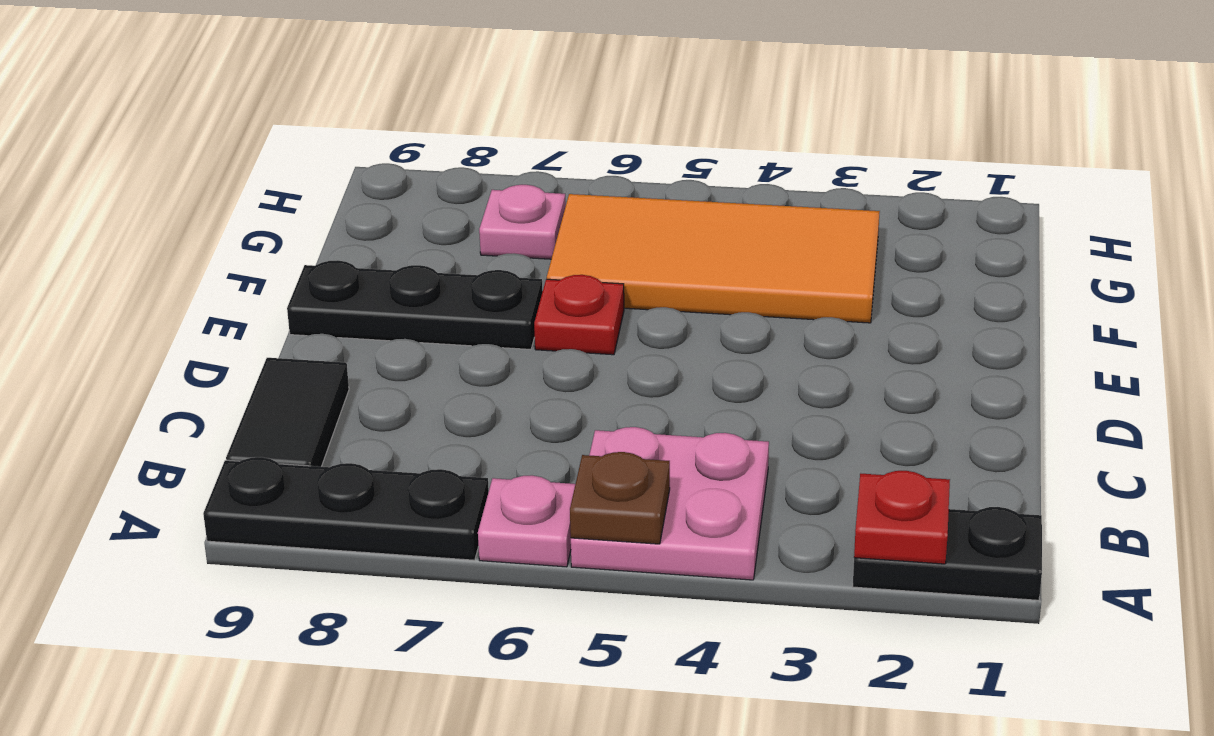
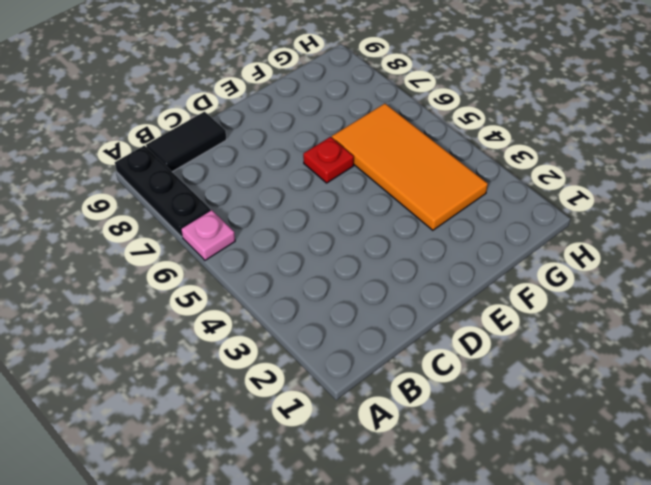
none -> black plate A1:A2 level 1
none -> pink plate A4:B5 level 1

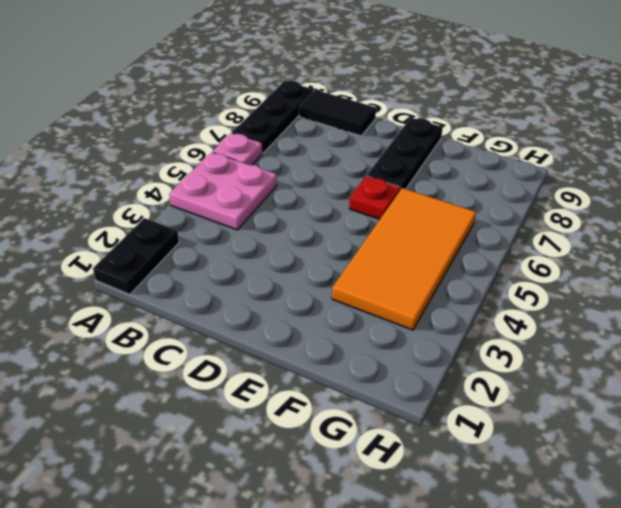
none -> pink plate G7 level 1
none -> red plate A2 level 2

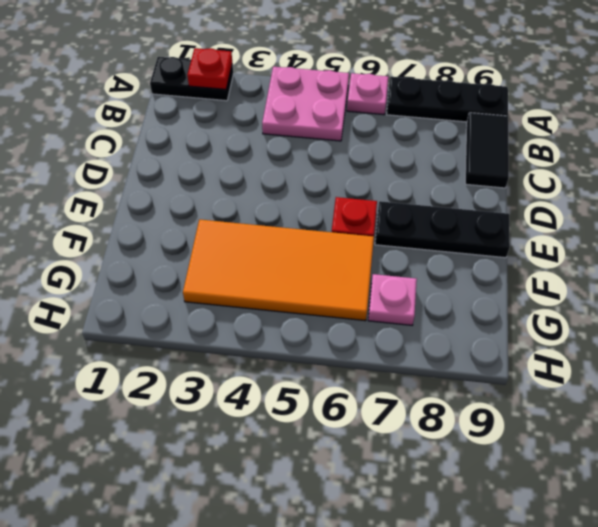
none -> brown plate A5 level 2

